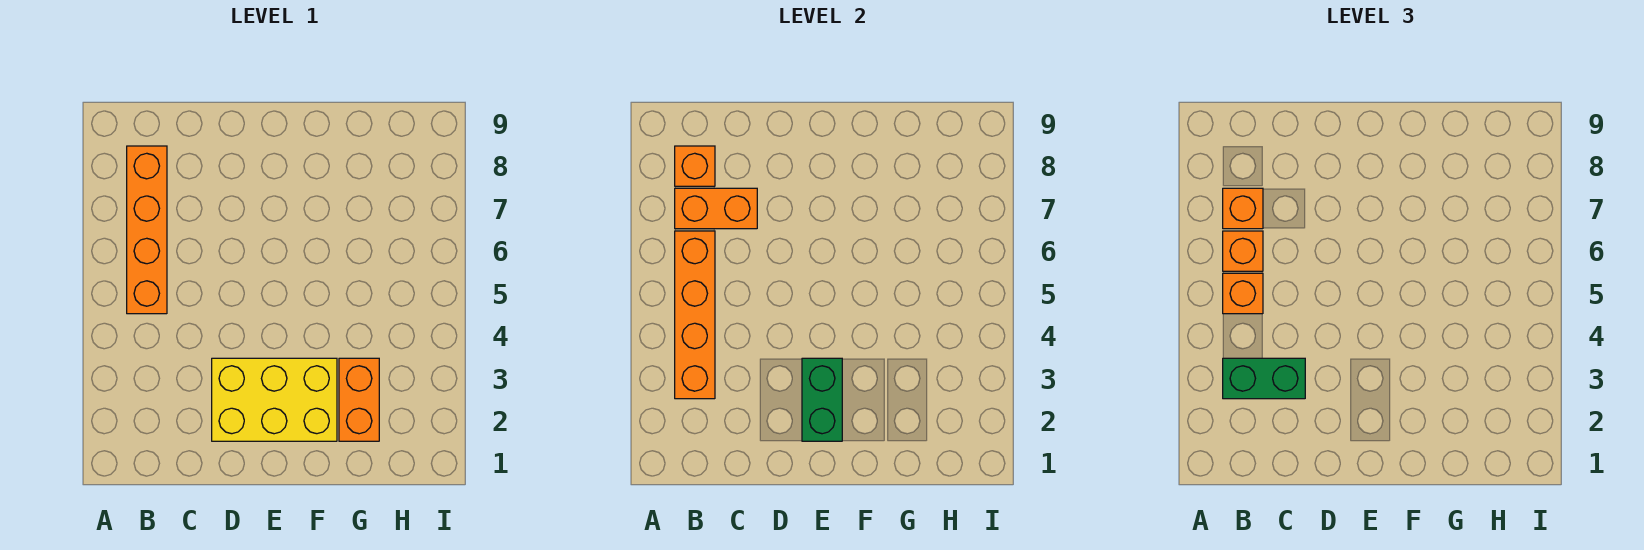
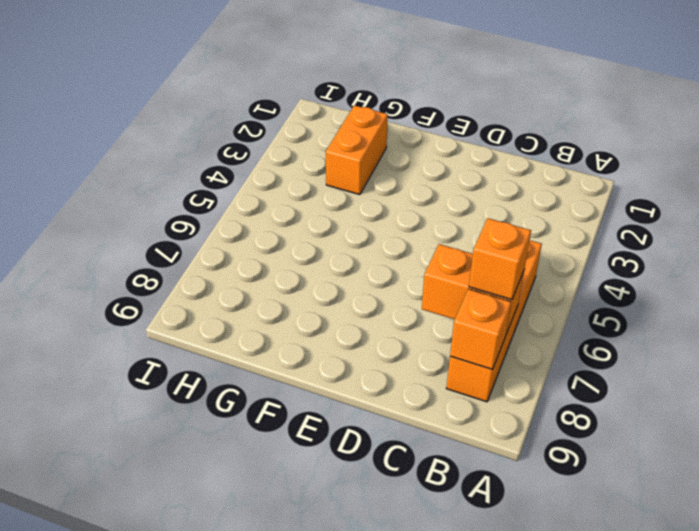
none -> yellow brick D2:F3 level 1
none -> orange brick B3:B6 level 2

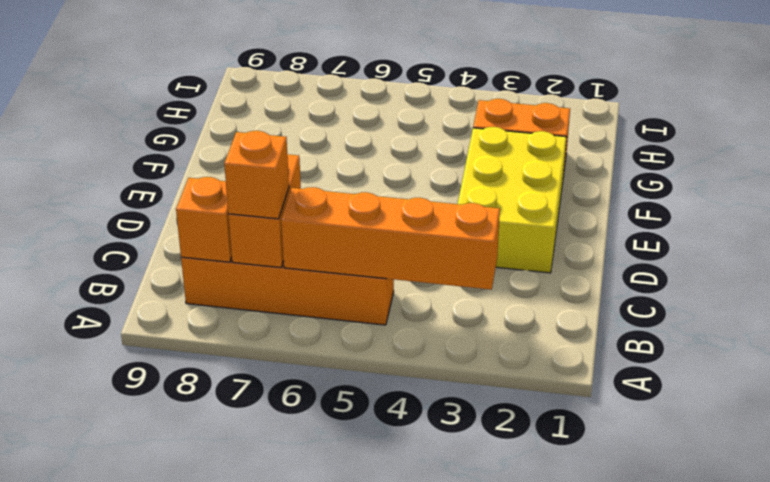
none -> green brick E2:E3 level 2
none -> green brick B3:C3 level 3

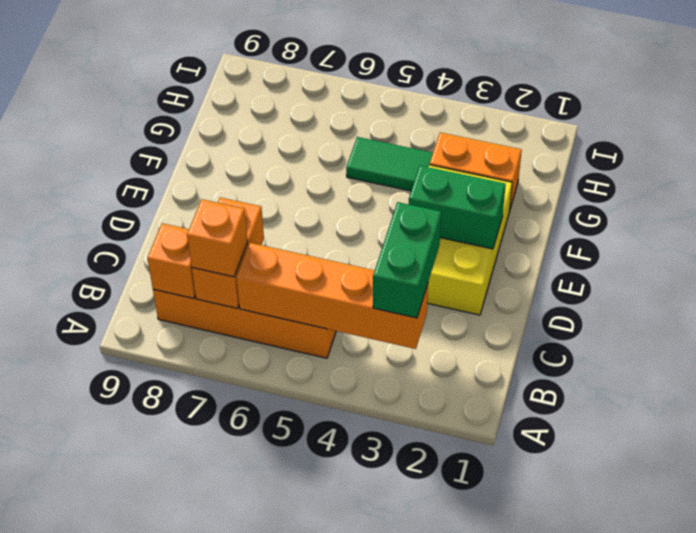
green tile G4:G5 level 1 -> none
none -> orange brick B5 level 3
none -> orange brick B6 level 3

